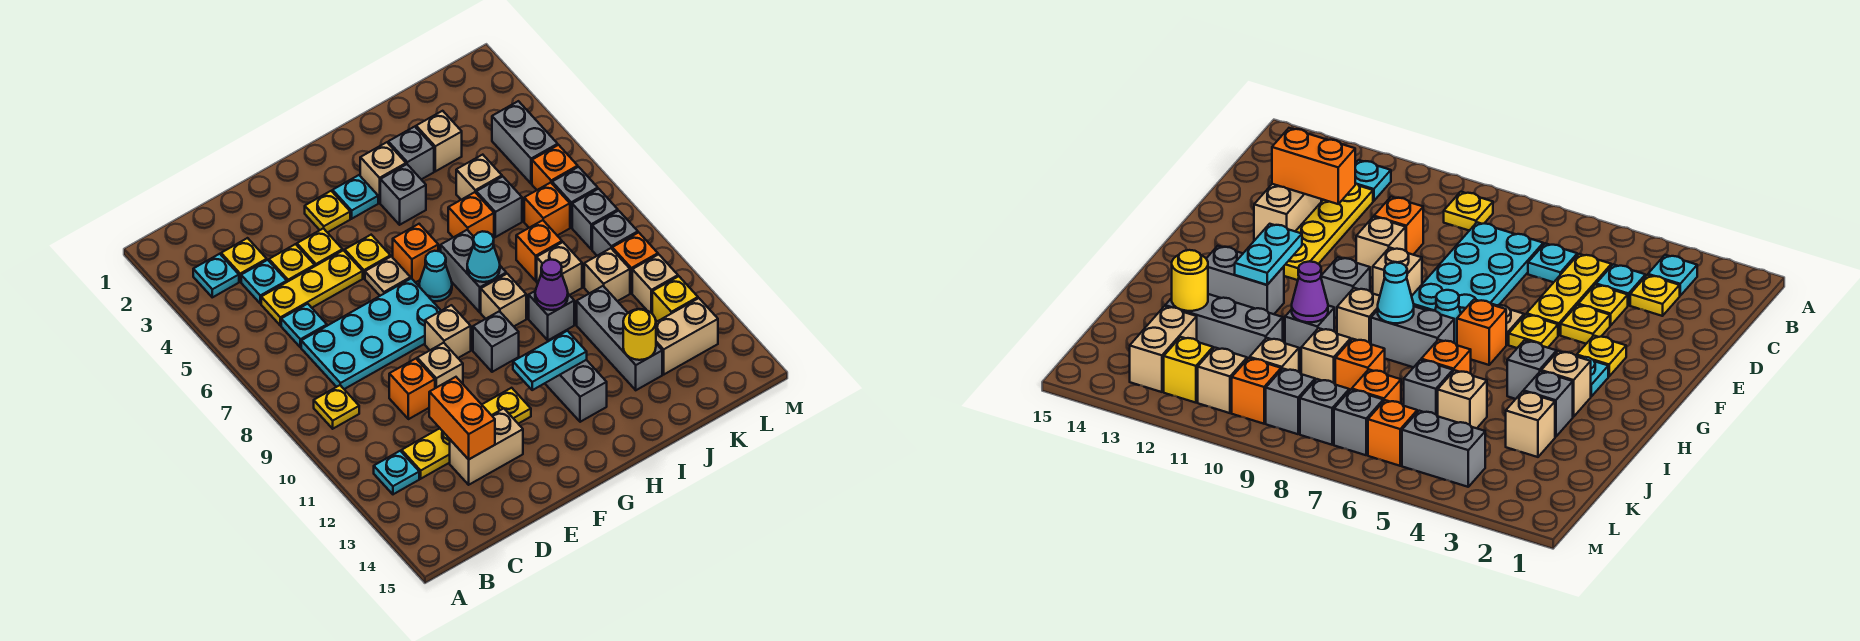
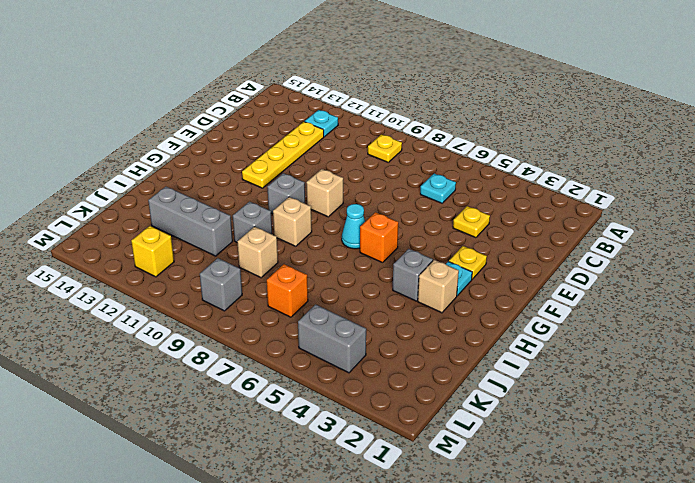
none -> cyan plate B3 level 1
none -> yellow plate C3 level 1
none -> cyan plate C4 level 1
none -> yellow plate C5:E5 level 1

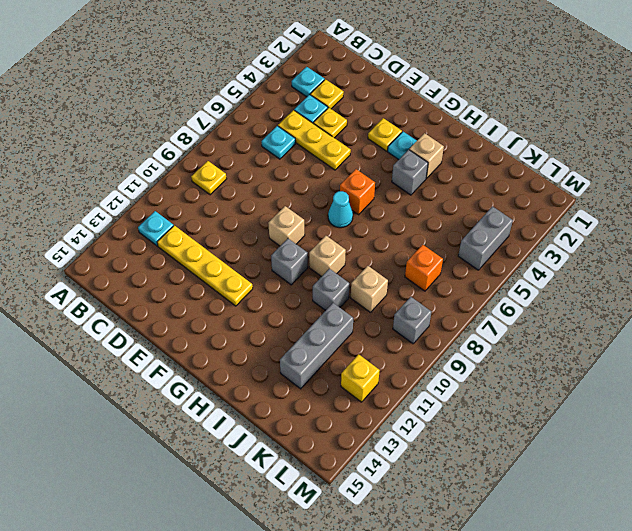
none -> cyan plate C7:F8 level 1
none -> orange brick D10 level 1
none -> tan brick D13:E13 level 1
none -> yellow plate E4 level 1

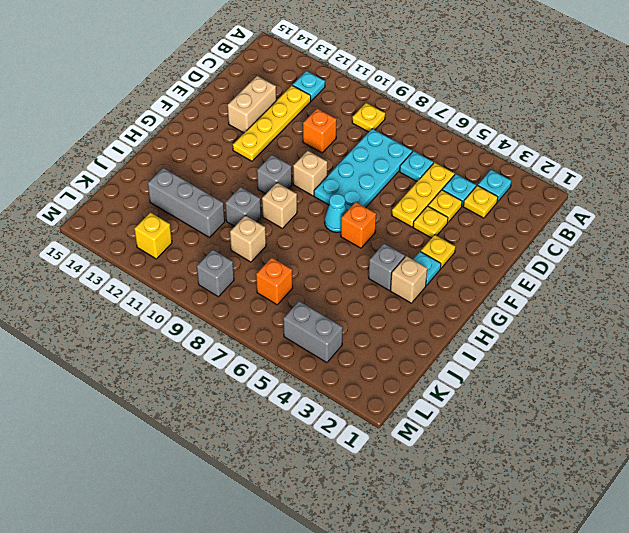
none -> tan brick E10 level 1
none -> yellow plate F5 level 1
none -> tan plate F6 level 1
none -> grey brick H7:H8 level 1

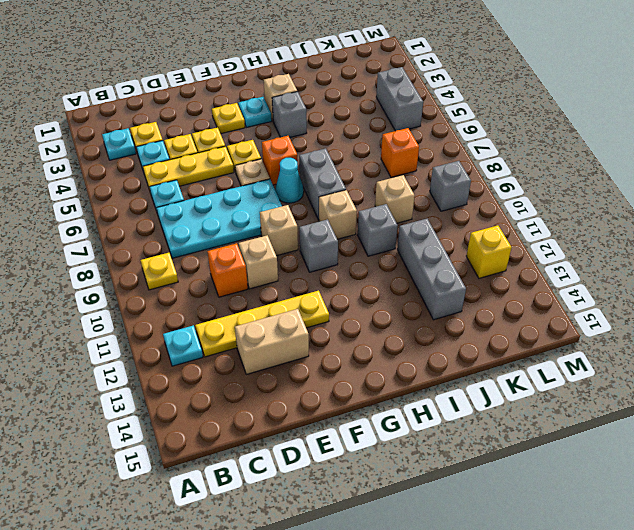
none -> grey brick H12:H13 level 1
none -> grey brick I3 level 1
none -> orange brick I6 level 1
none -> tan brick J3 level 1

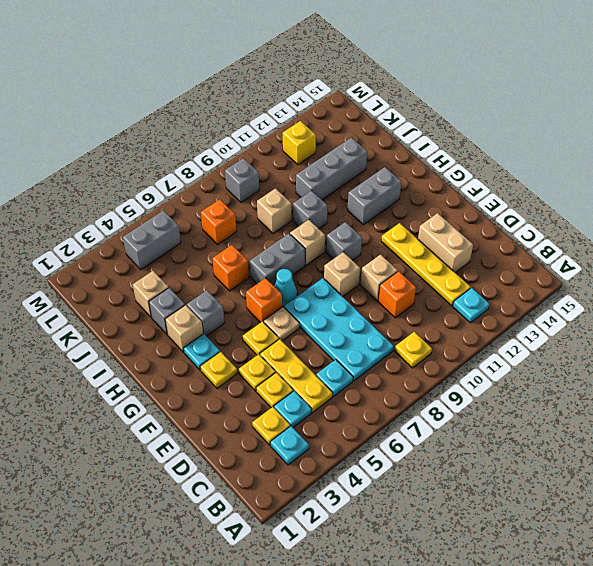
none -> tan brick J5 level 1
none -> grey brick J6 level 1
none -> orange brick J8 level 1
none -> tan brick K10 level 1

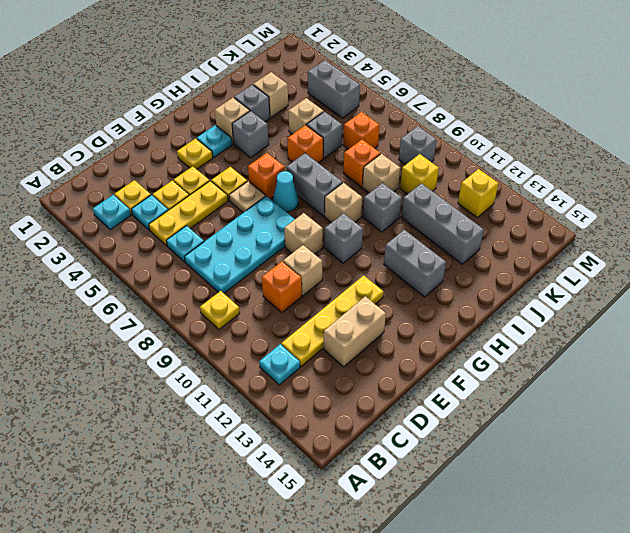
yellow brick K10 level 1 -> tan brick K10 level 1
none -> tan brick K13:L13 level 1
none -> orange brick L6 level 1
none -> grey brick L7 level 1
none -> grey brick L8 level 1

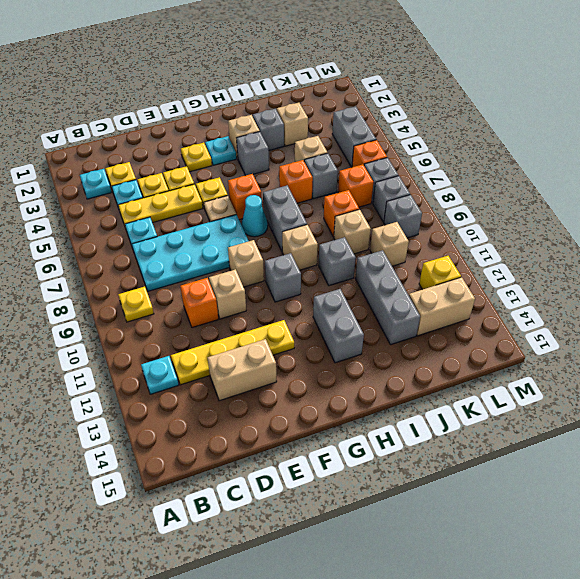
none -> orange brick L10 level 1
none -> tan brick L11 level 1
none -> orange brick D12:D13 level 2
none -> cyan plate G12:H12 level 2

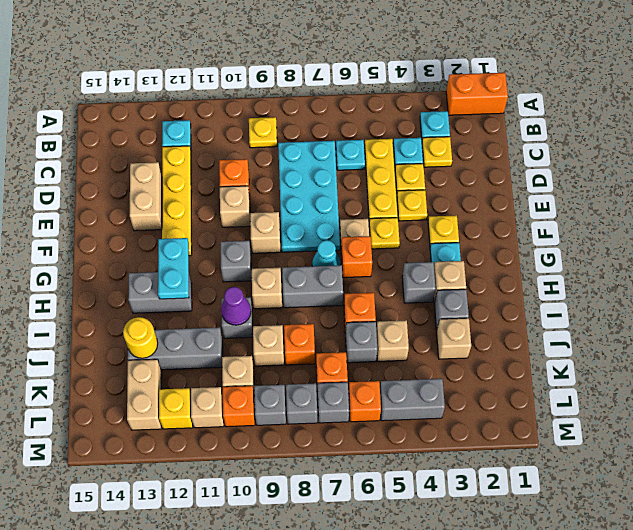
orange brick A1:A2 level 1 -> orange brick D12:D13 level 2
none -> cyan cone H8 level 2

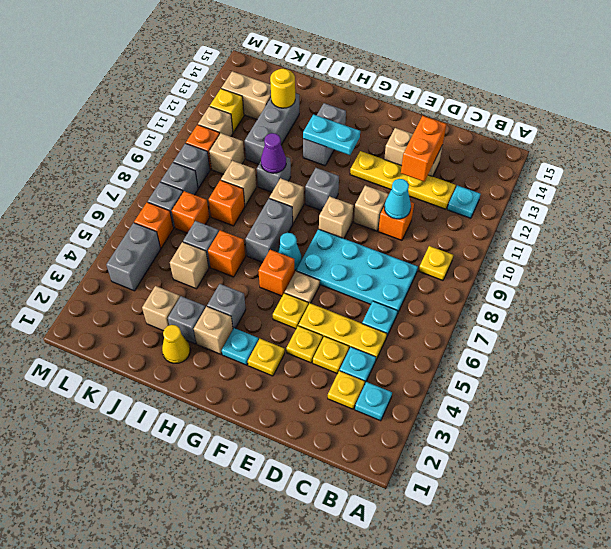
cyan cone D10 level 2 -> cyan cone H8 level 2
yellow cone I2 level 1 -> none

